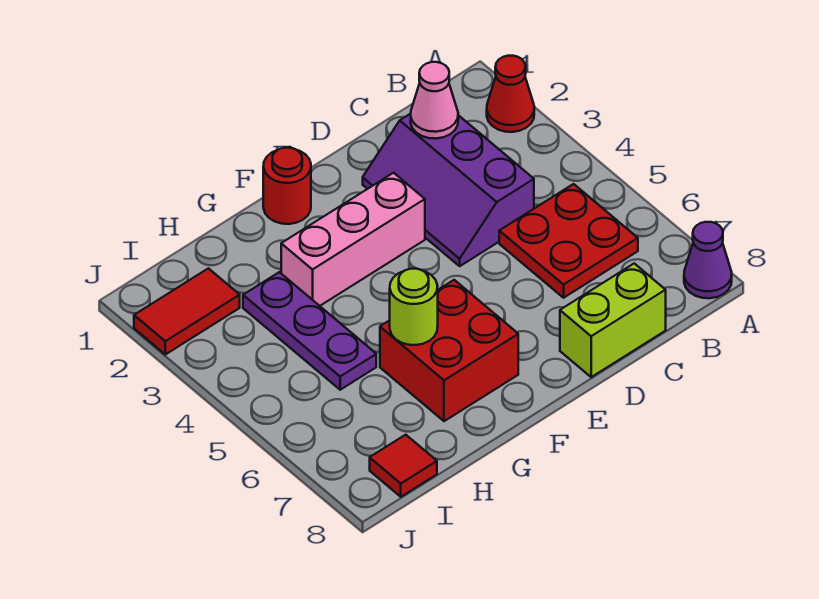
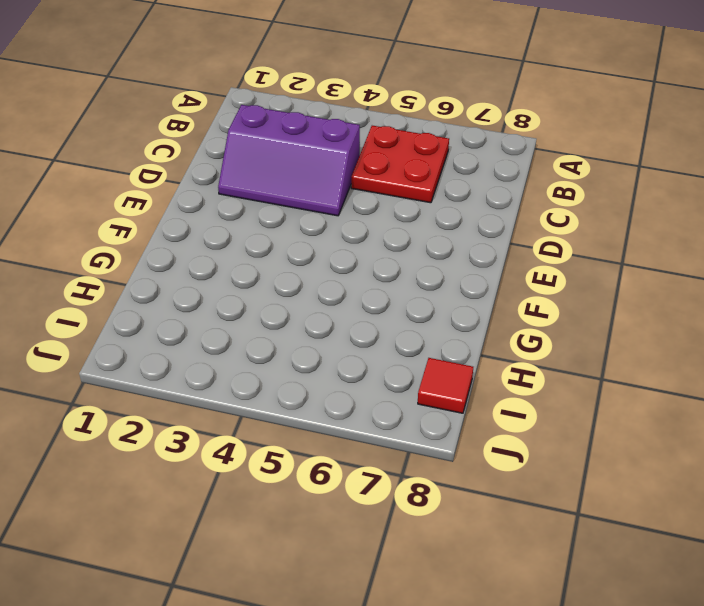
none -> red cone A2 level 1
none -> purple cone A8 level 1
none -> lime brick C8:D8 level 1

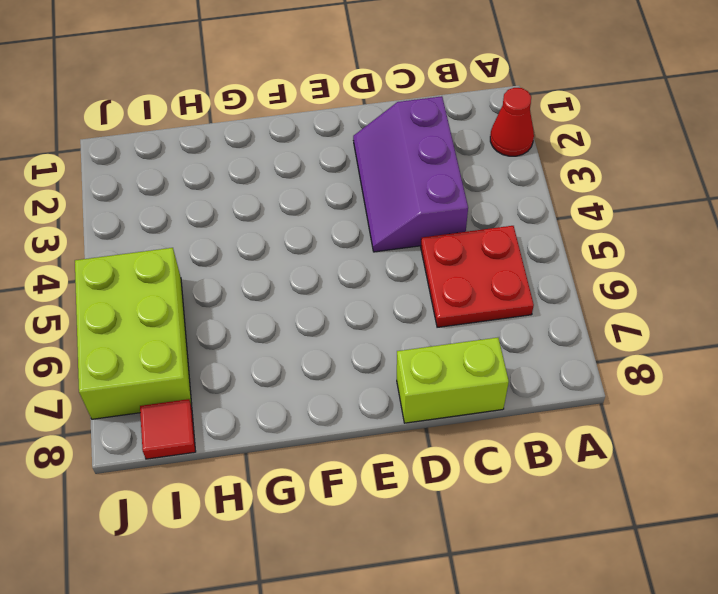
lime brick I5:J7 level 1 -> none
none -> purple cone A8 level 1
none -> pink brick E3:G3 level 1
none -> red round brick F1 level 1

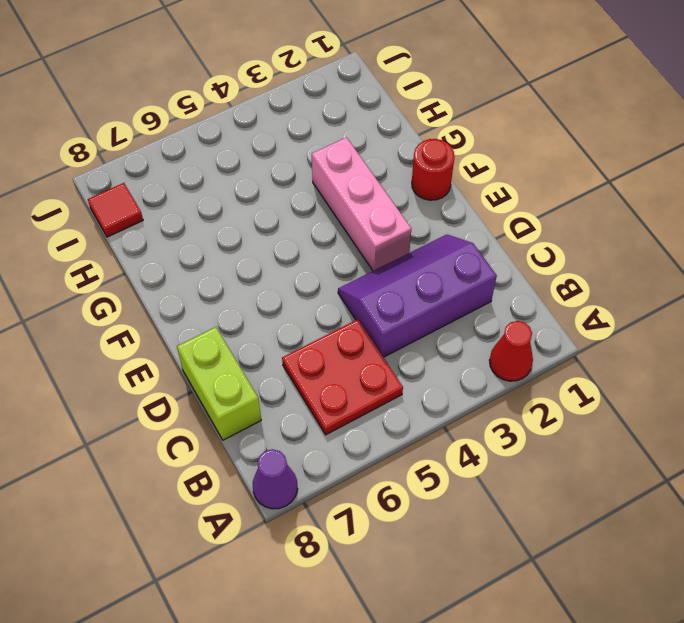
none -> red brick F6:G7 level 1
none -> purple plate H3:H5 level 1
none -> red tile I2:J2 level 1

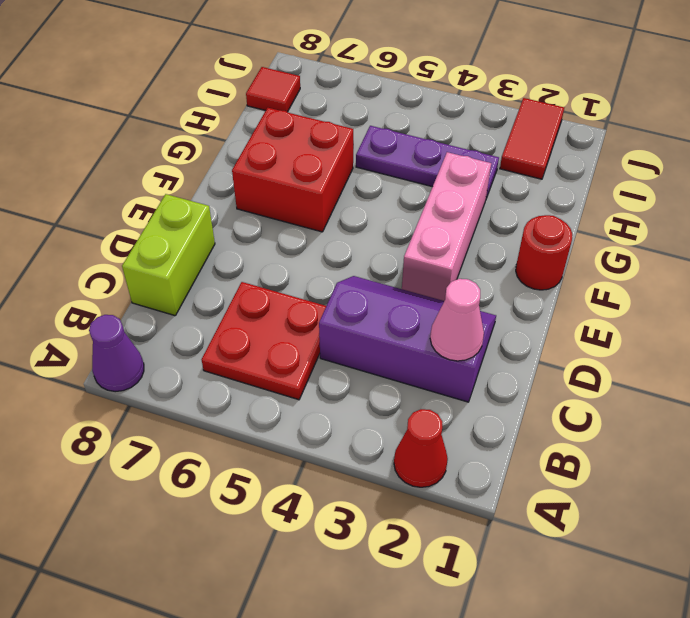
none -> lime round brick G6 level 2

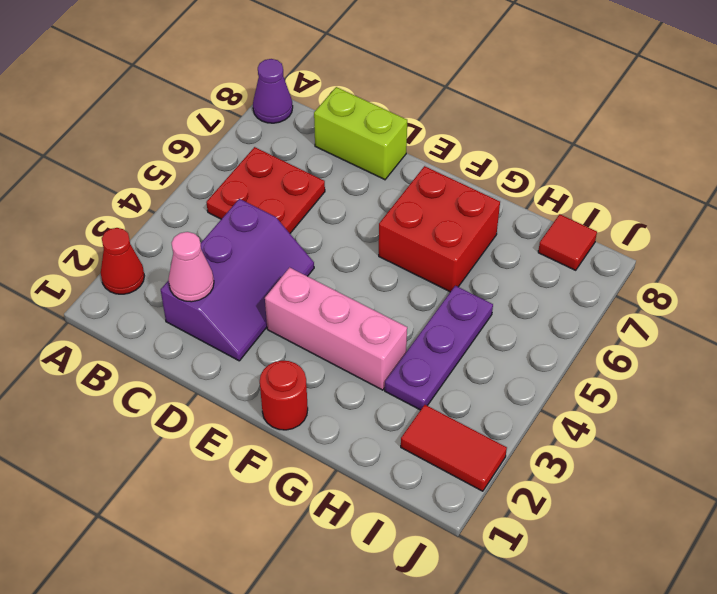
none -> lime round brick G6 level 2

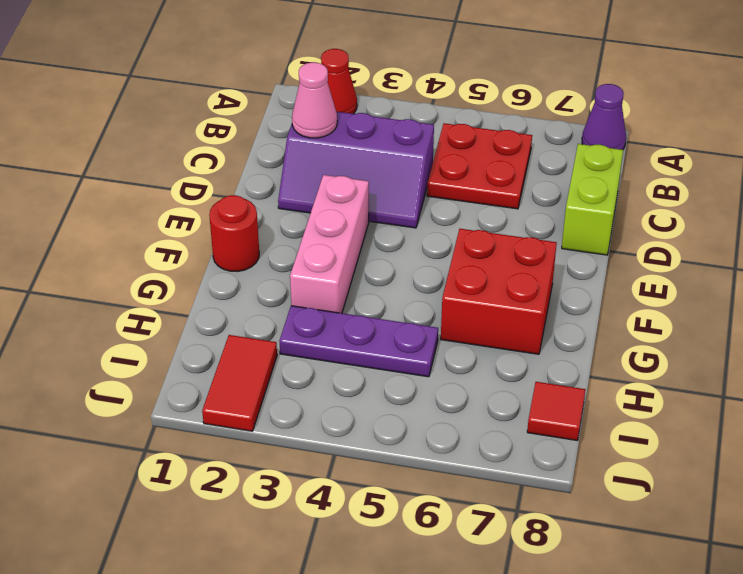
none -> lime round brick G6 level 2

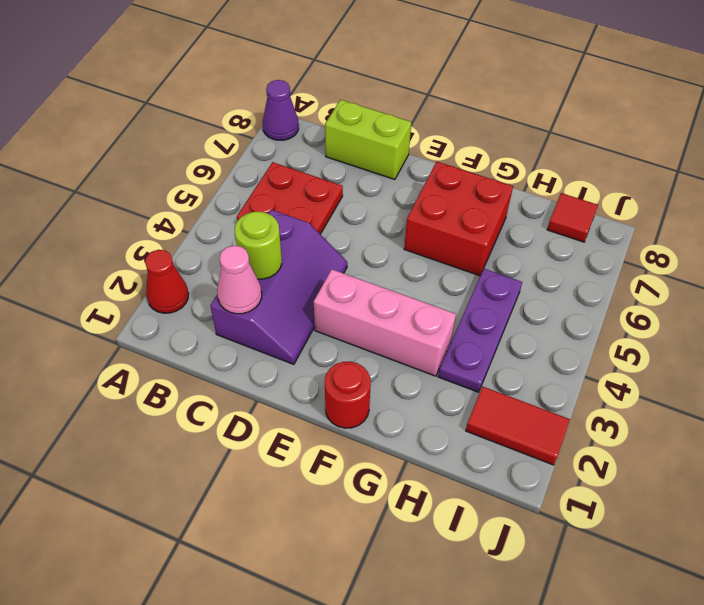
lime round brick C3 level 2 -> lime round brick G6 level 2

